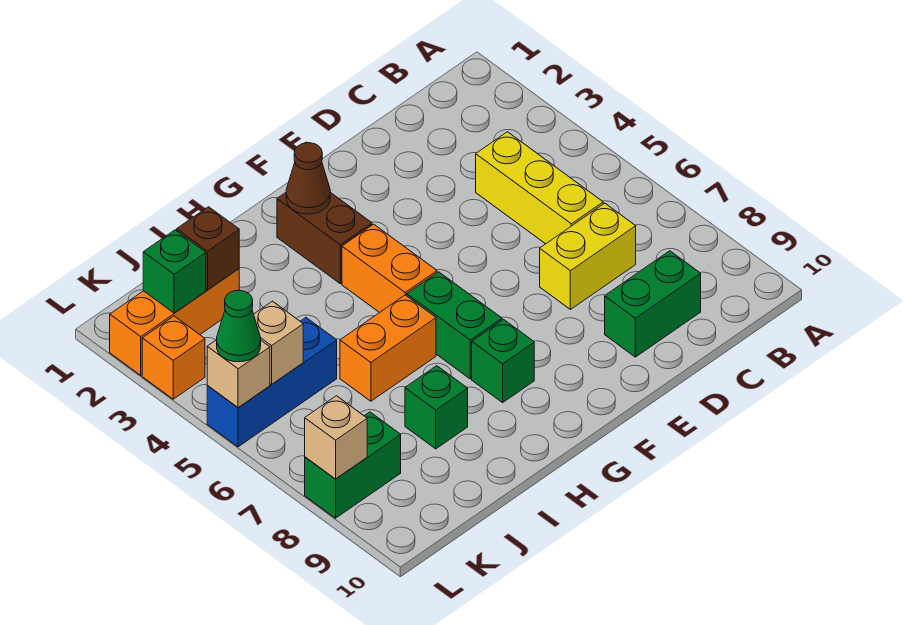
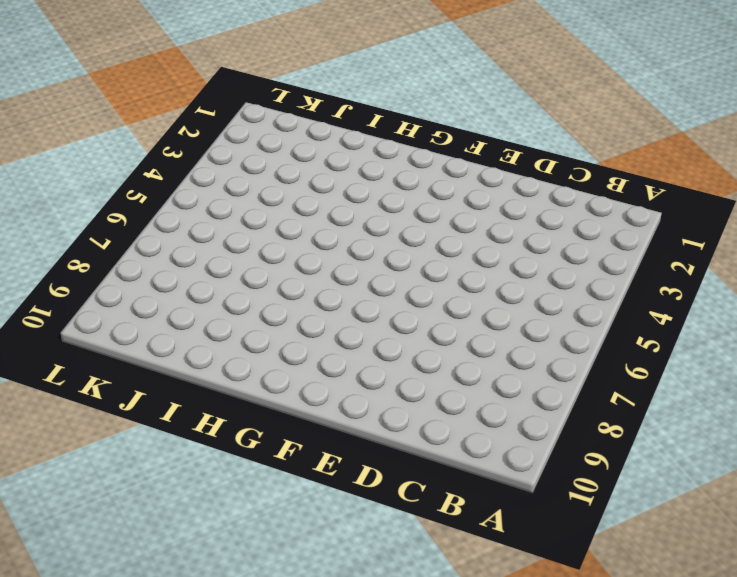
none -> yellow brick C4:C6 level 1
none -> yellow brick C7:D7 level 1
none -> green brick C9:D9 level 1

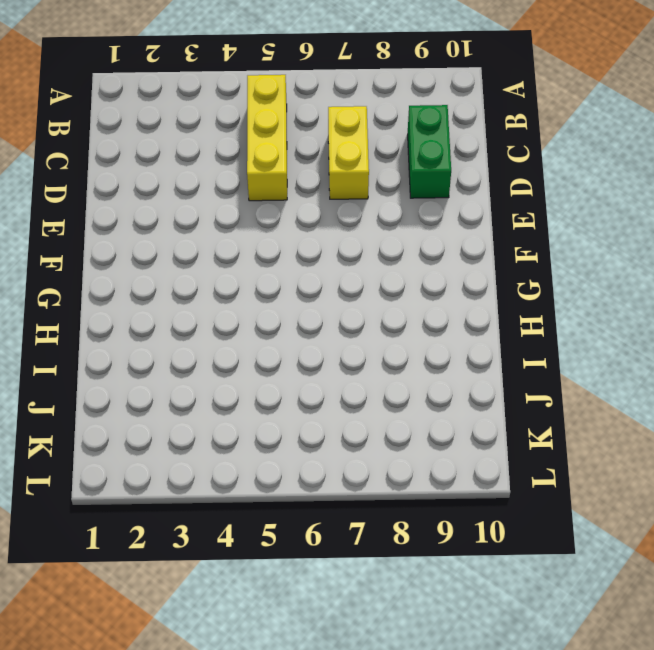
yellow brick B5:D5 level 1 -> yellow brick C4:C6 level 1
none -> brown brick G2:G3 level 1
none -> orange brick G4:G5 level 1
none -> green brick G6:G7 level 1

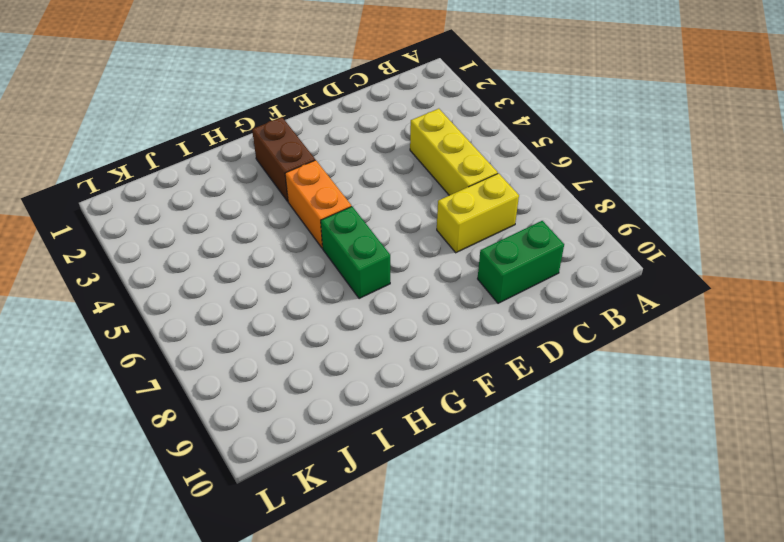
none -> green brick G8 level 1
none -> orange brick H6:I6 level 1
none -> green brick I8 level 1

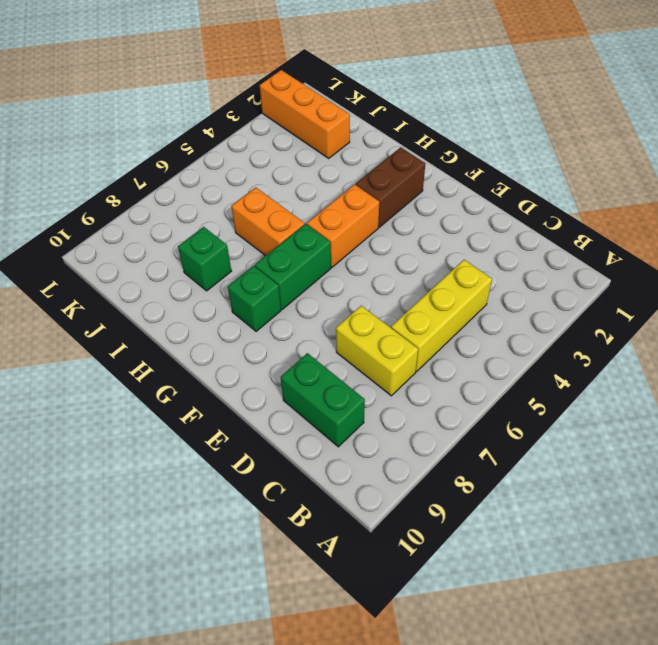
none -> blue brick J5:L5 level 1
none -> green brick K8:L8 level 1
none -> orange brick L3 level 1

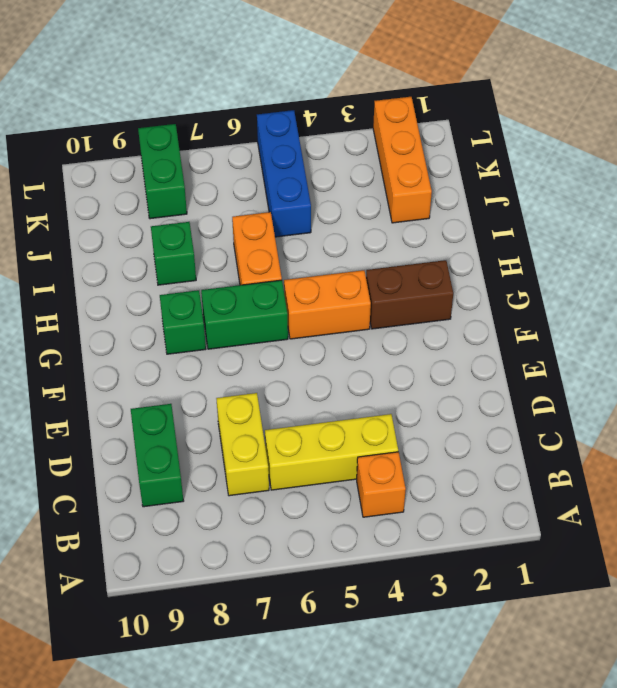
orange brick B4 level 1 -> orange brick L3 level 1
none -> brown cone G2 level 2
none -> brown brick J2 level 2
none -> green brick K2 level 2

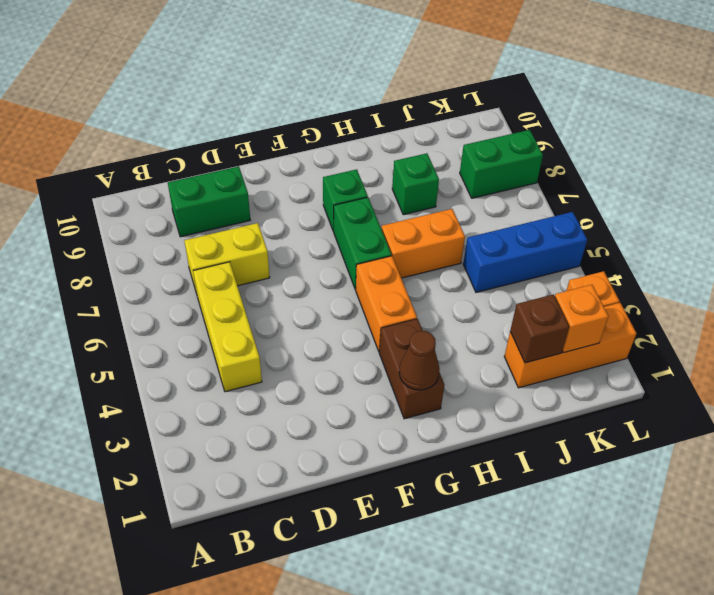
orange brick K2 level 2 -> green brick K2 level 2
none -> tan brick K5 level 2
none -> tan brick L5 level 2
none -> tan brick L8 level 2

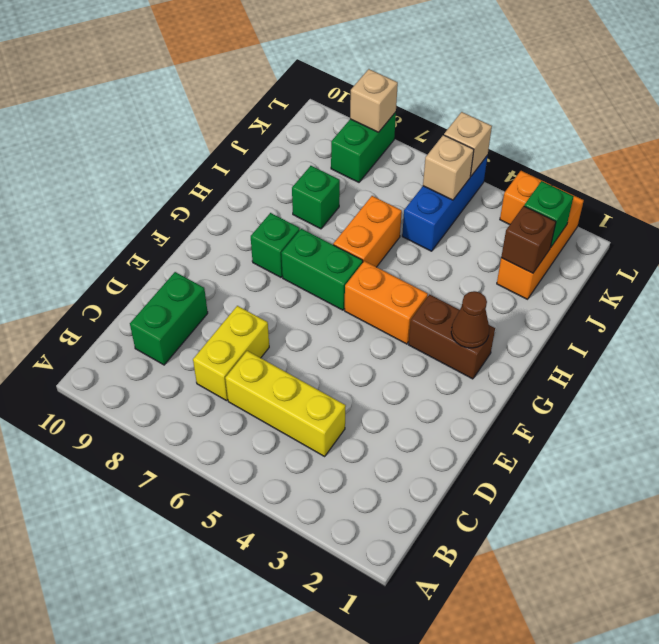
none -> green cone L5 level 3

